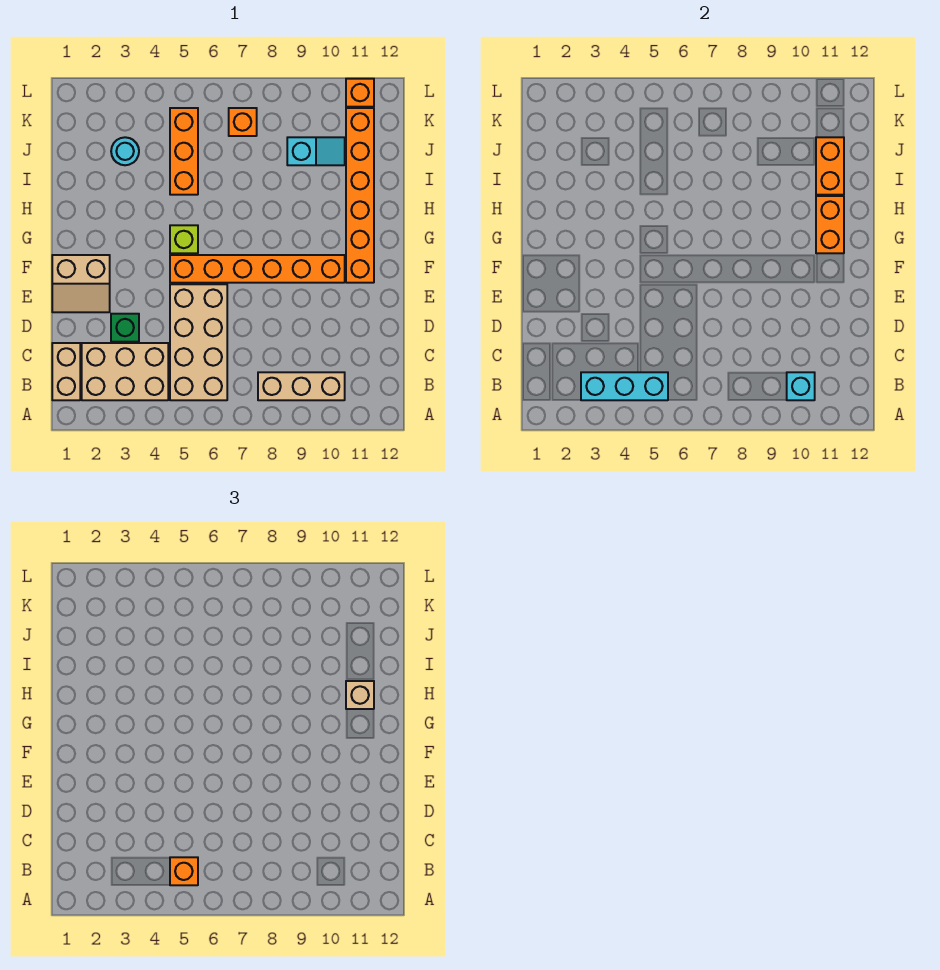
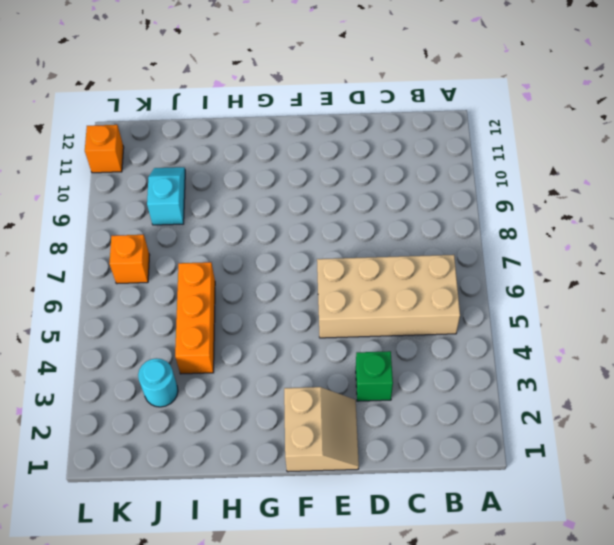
orange brick I4:I6 level 1 -> orange brick I5:K5 level 1
none -> tan brick B1:C1 level 1
none -> tan brick B2:C4 level 1
none -> tan brick B8:B10 level 1

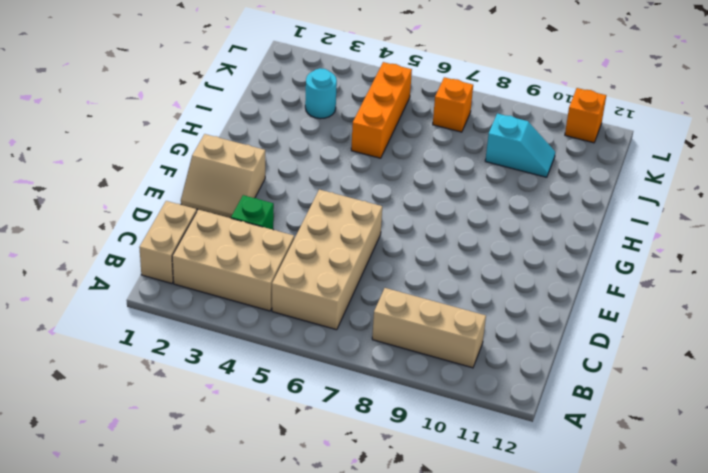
none -> orange brick F5:F10 level 1
none -> orange brick F11:K11 level 1
none -> lime brick G5 level 1

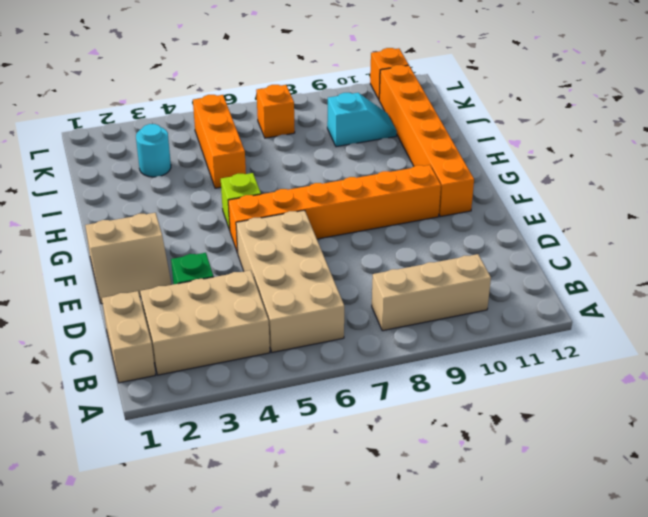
none -> cyan brick B3:B5 level 2
none -> cyan brick B10 level 2
none -> orange brick G11:H11 level 2

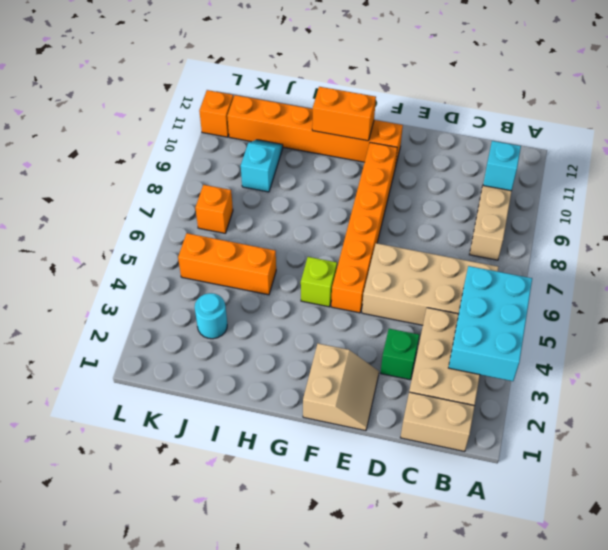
cyan brick A3:B5 level 2 -> cyan brick B3:B5 level 2
none -> orange brick I11:J11 level 2
none -> orange brick B5 level 3
none -> tan brick H11 level 3

